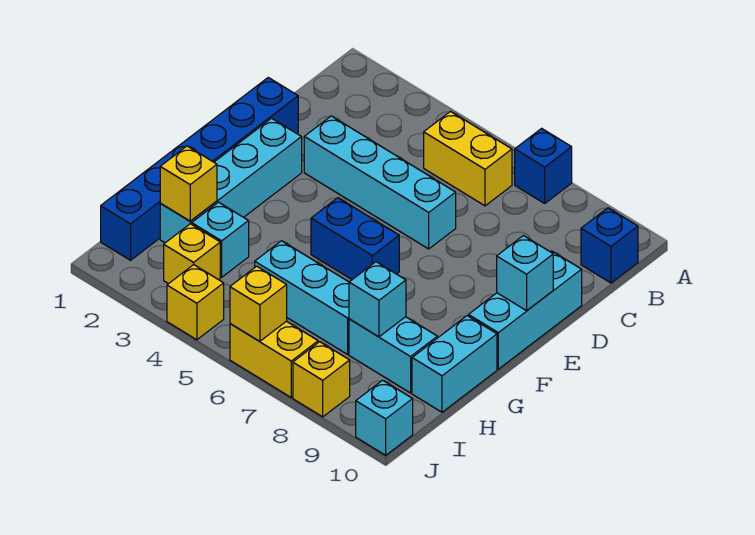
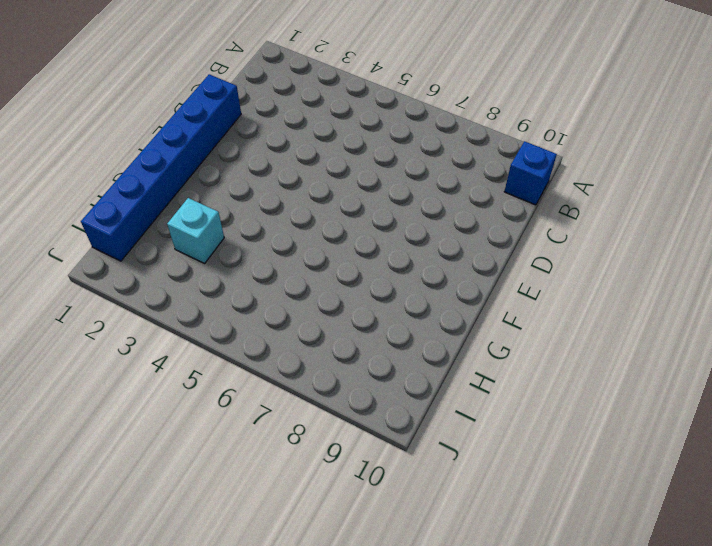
none -> blue brick A7 level 1
none -> yellow brick B5:B6 level 1
none -> cyan brick D3:D6 level 1

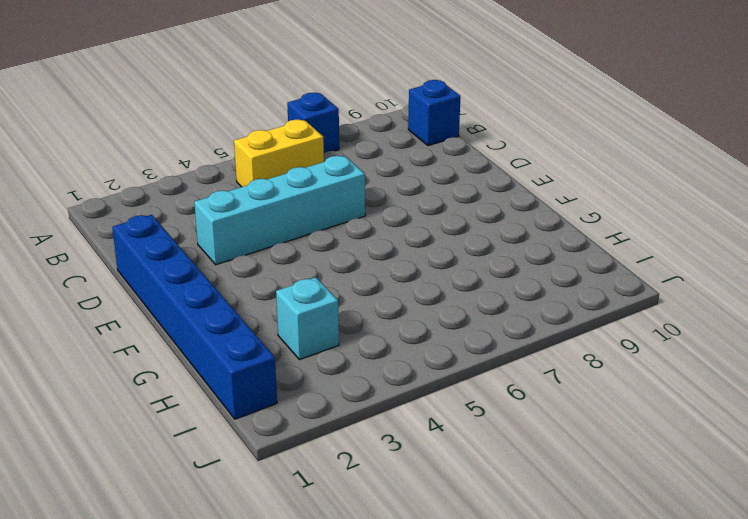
none -> cyan brick D10:F10 level 1
none -> cyan brick E2:H2 level 1
none -> blue brick F5:F6 level 1

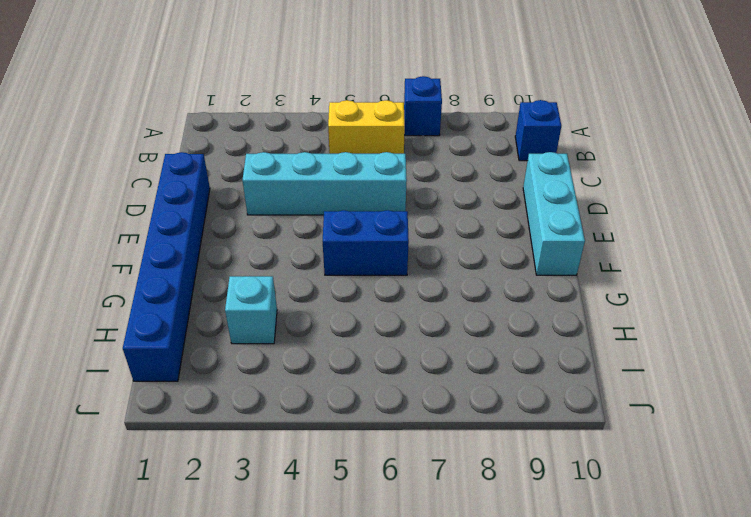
none -> cyan brick E2:H2 level 1
none -> cyan brick G10:H10 level 1
none -> cyan brick H5:H7 level 1

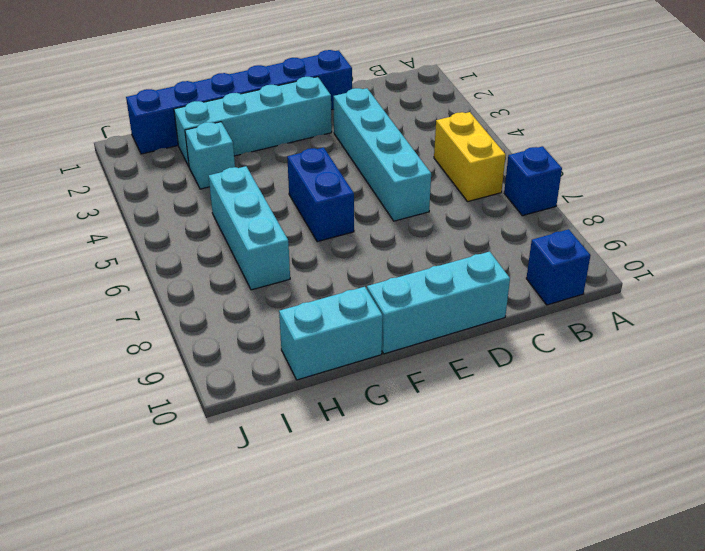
none -> cyan brick H8:H9 level 1
none -> yellow brick I3 level 1
none -> yellow brick J4 level 1

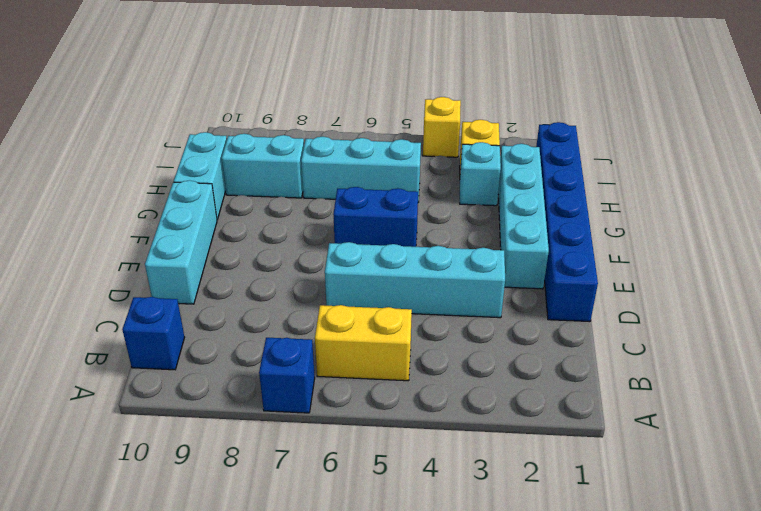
none -> yellow brick J6:J7 level 1
none -> yellow brick J8 level 1
none -> cyan brick J10 level 1

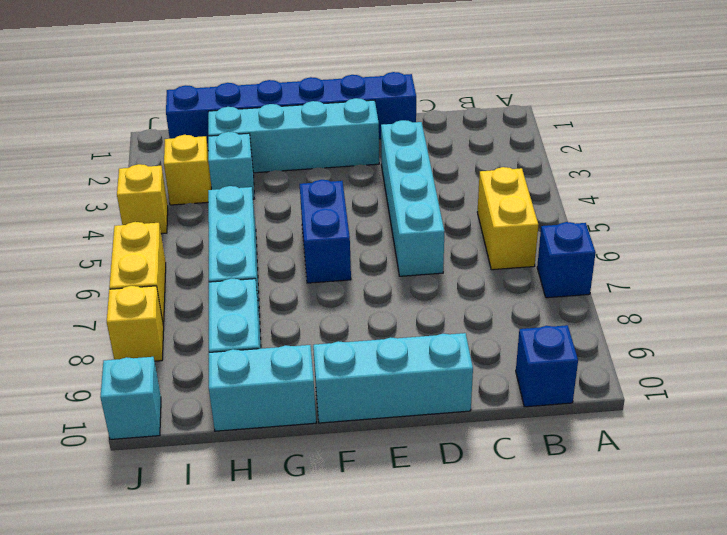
none -> cyan brick E10 level 2
none -> yellow brick H2 level 2
none -> cyan brick H8 level 2

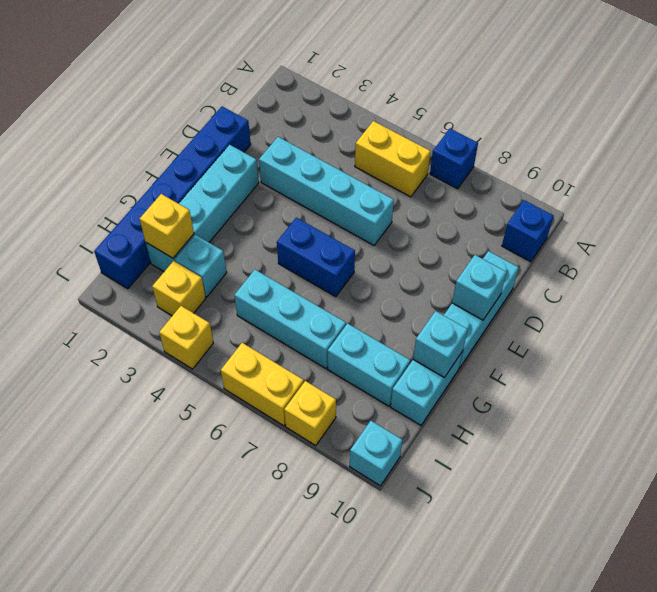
cyan brick G10 level 2 -> cyan brick H8 level 2
none -> yellow brick J6 level 2

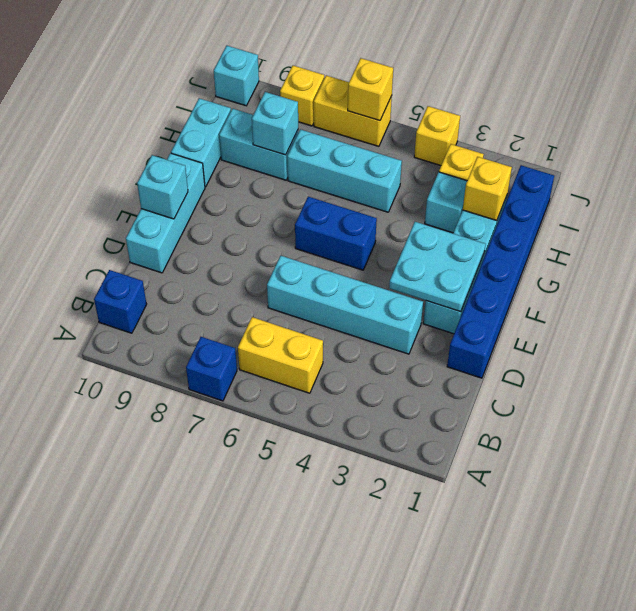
cyan plate E2:F3 level 2 -> none

